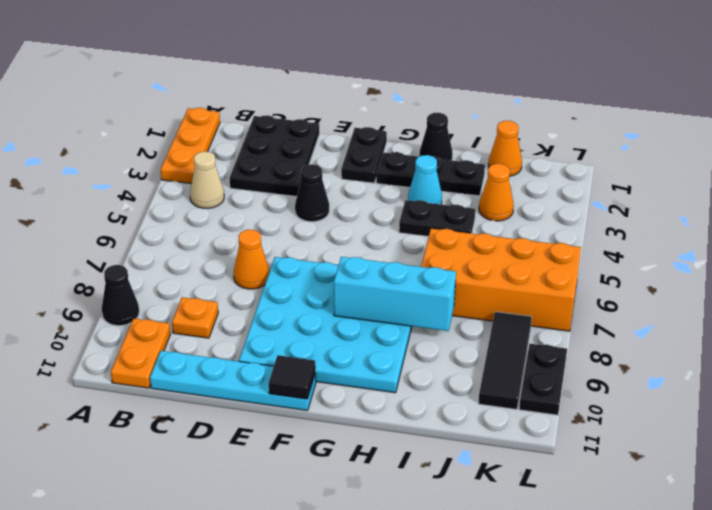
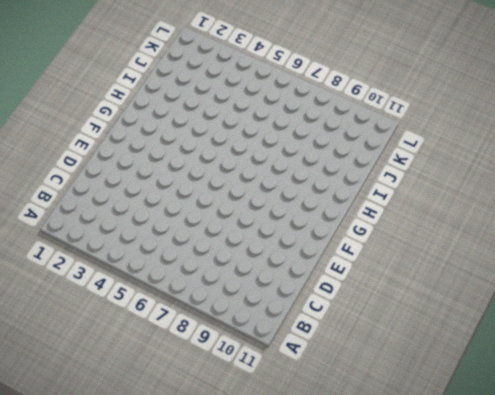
none -> orange plate A1:A3 level 1
none -> black cone A9 level 1
none -> tan cone B4 level 1

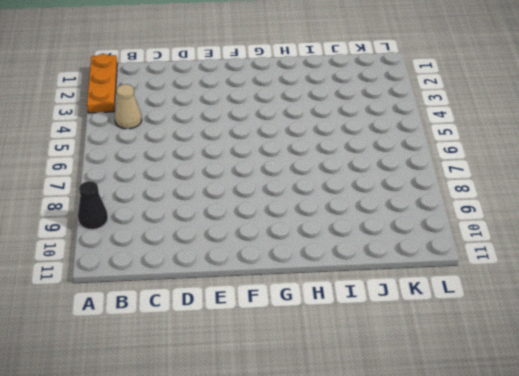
none -> orange plate B10:B11 level 1
none -> black plate C1:D3 level 1
none -> orange plate C9 level 1

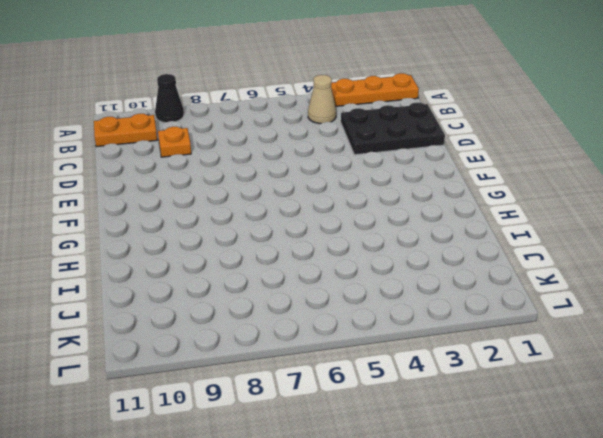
none -> cyan plate C11:F11 level 1
none -> orange cone D7 level 1
none -> black cone E4 level 1

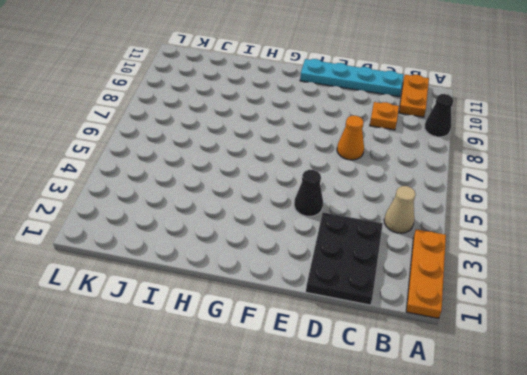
none -> cyan plate E7:H10 level 1
none -> black plate F1:F2 level 1
none -> black plate G2:I2 level 1

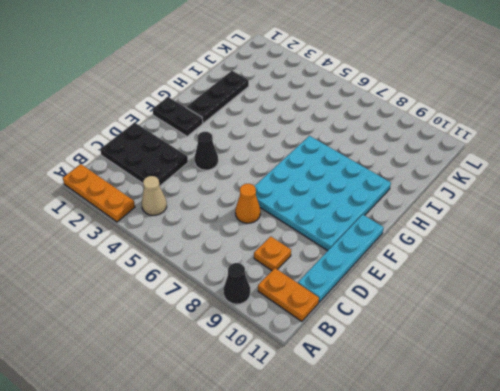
none -> black cone H1 level 1
none -> cyan cone H3 level 1
none -> black plate H4:I4 level 1

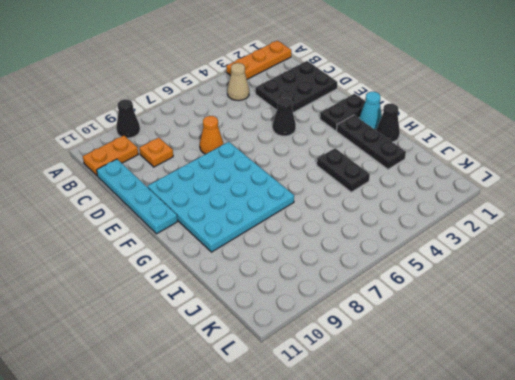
cyan cone G1 level 1 -> cyan cone H3 level 1
none -> orange brick I6:L7 level 1
none -> orange cone J1 level 1
none -> orange cone J3 level 1

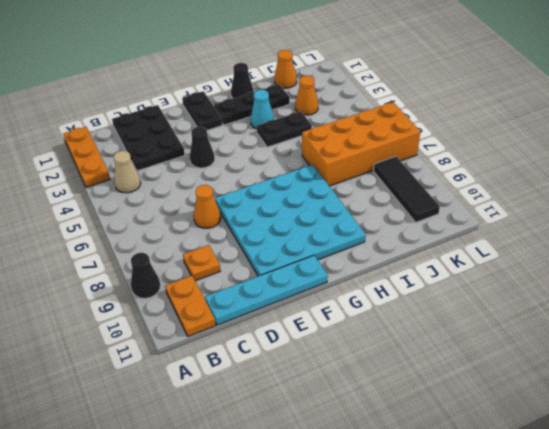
none -> black plate L9:L10 level 1
none -> black tile F11 level 2
none -> cyan brick G8:I8 level 2

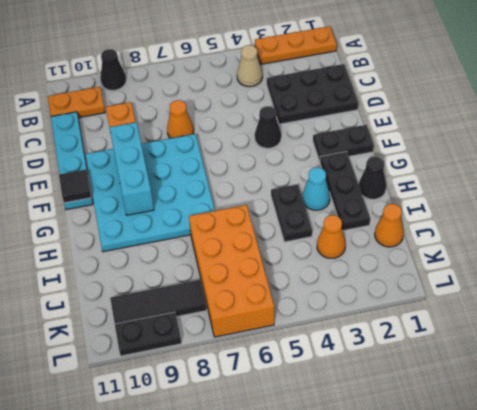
cyan brick E9:G9 level 2 -> cyan brick G8:I8 level 2

